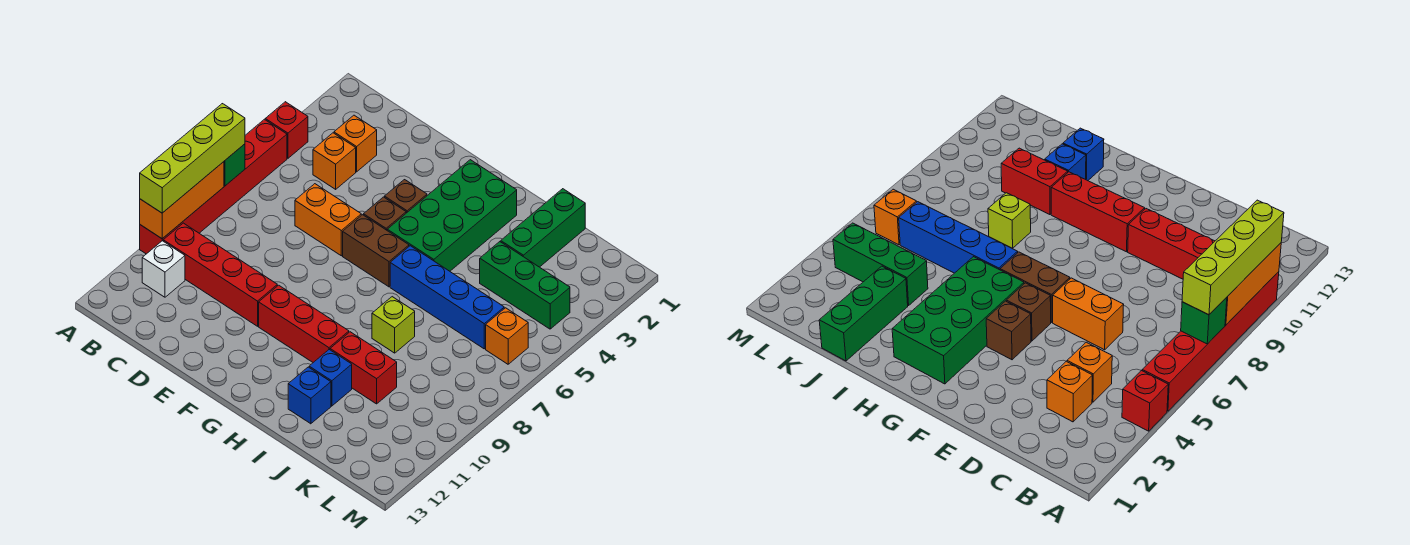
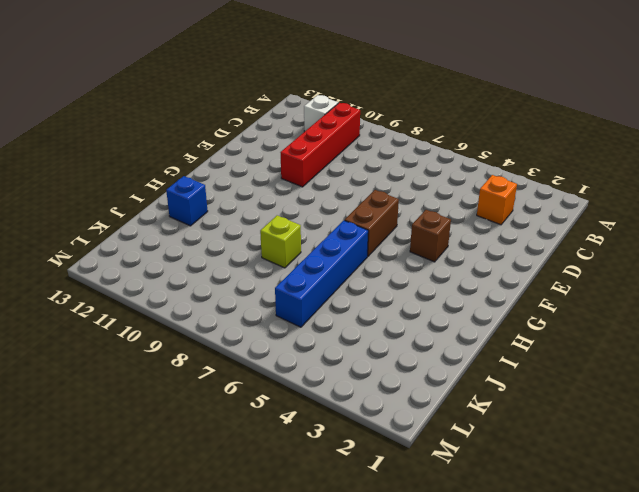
none -> red brick A4 level 1
none -> red brick A5:A10 level 1
none -> orange brick C4 level 1

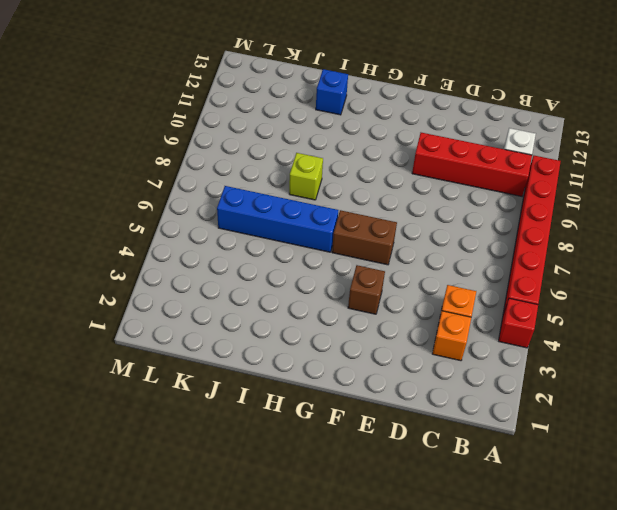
none -> orange brick D6:E6 level 1
none -> brown brick F5 level 1
none -> red brick F10:H10 level 1

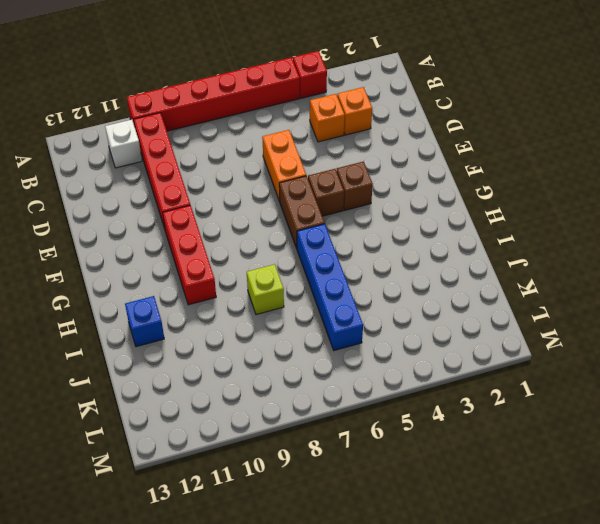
none -> green brick G2:H5 level 1
none -> red brick I10:J10 level 1
none -> blue brick I11 level 1

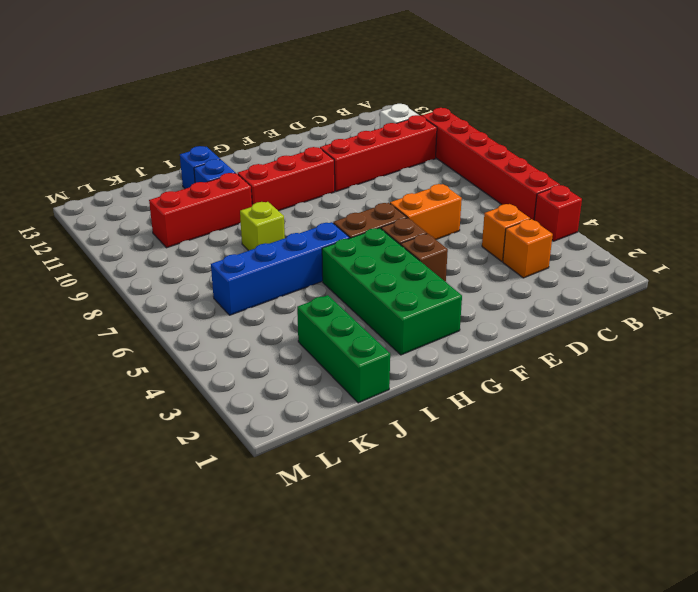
red brick I10:K10 level 1 -> red brick I10:J10 level 1
none -> green brick J4:L4 level 1
none -> orange brick L6 level 1
none -> green brick A7 level 2

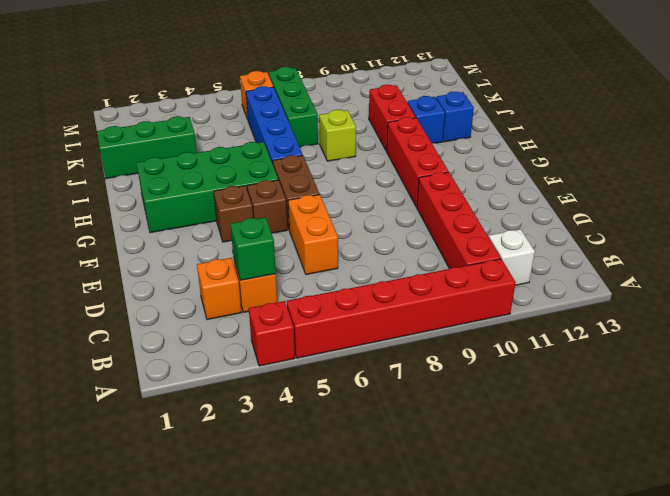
green brick C4 level 2 -> green brick A7 level 2
green brick J7:L7 level 1 -> green brick J4:L4 level 1
none -> orange brick A8:A10 level 2
none -> lime brick A7:A10 level 3

